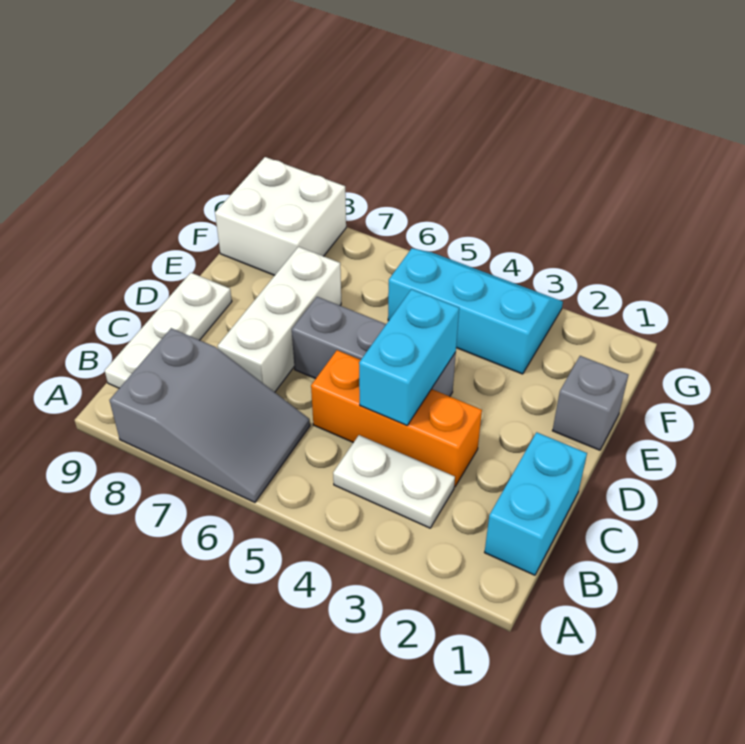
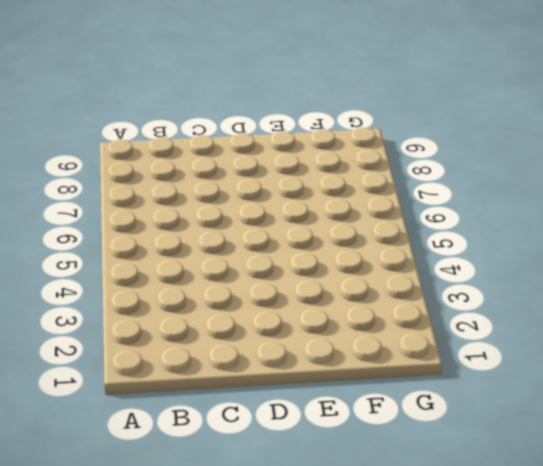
none -> grey slope A6:B8 level 1 top 8
none -> cyan brick B1:C1 level 1

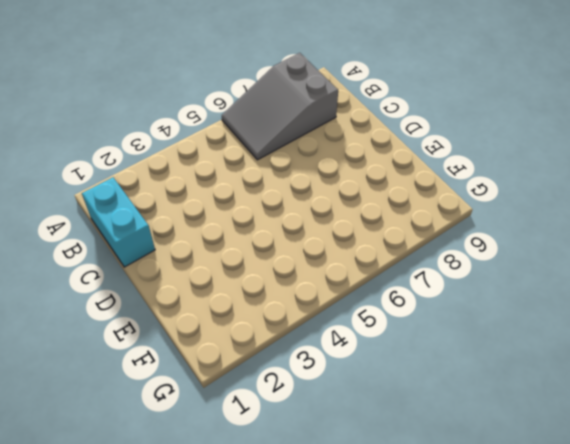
none -> white plate B3:B4 level 1
none -> white plate B9:D9 level 1

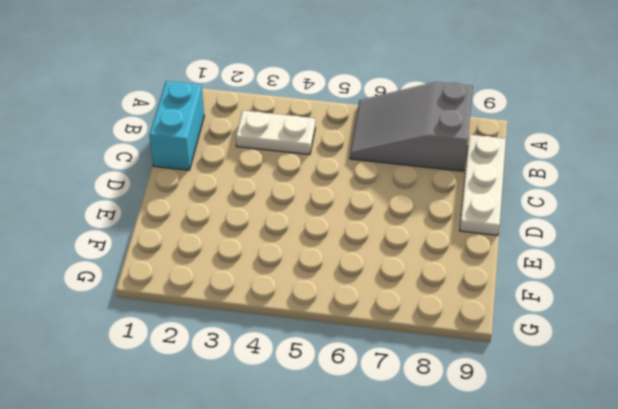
none -> orange brick C3:C5 level 1
none -> white brick C7:E7 level 1

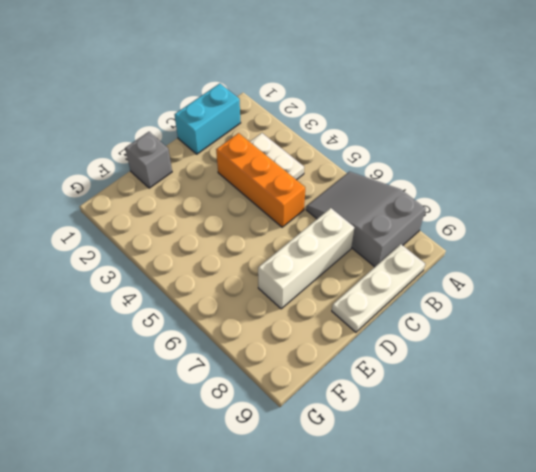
none -> grey brick D4:D6 level 1
none -> cyan slope F3:G5 level 1 top F

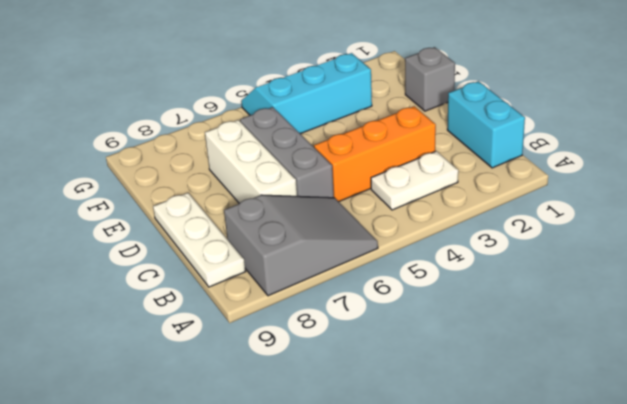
grey brick C6:E6 level 1 -> grey brick D4:D6 level 1
none -> white brick F8:G9 level 1
none -> cyan brick C4:D4 level 2

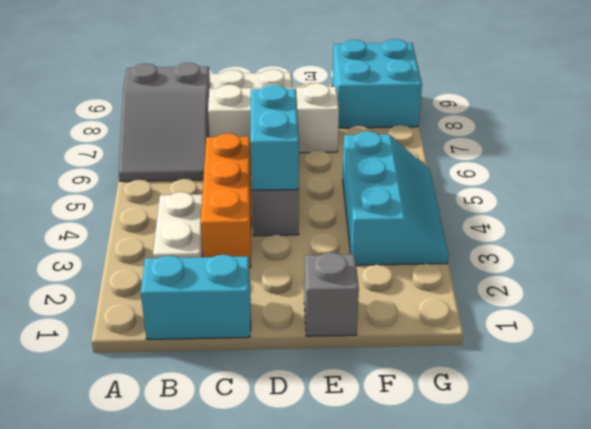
cyan brick D4:D5 level 2 -> cyan brick C4:D4 level 2
cyan brick F8:G9 level 1 -> white brick F8:G9 level 1

